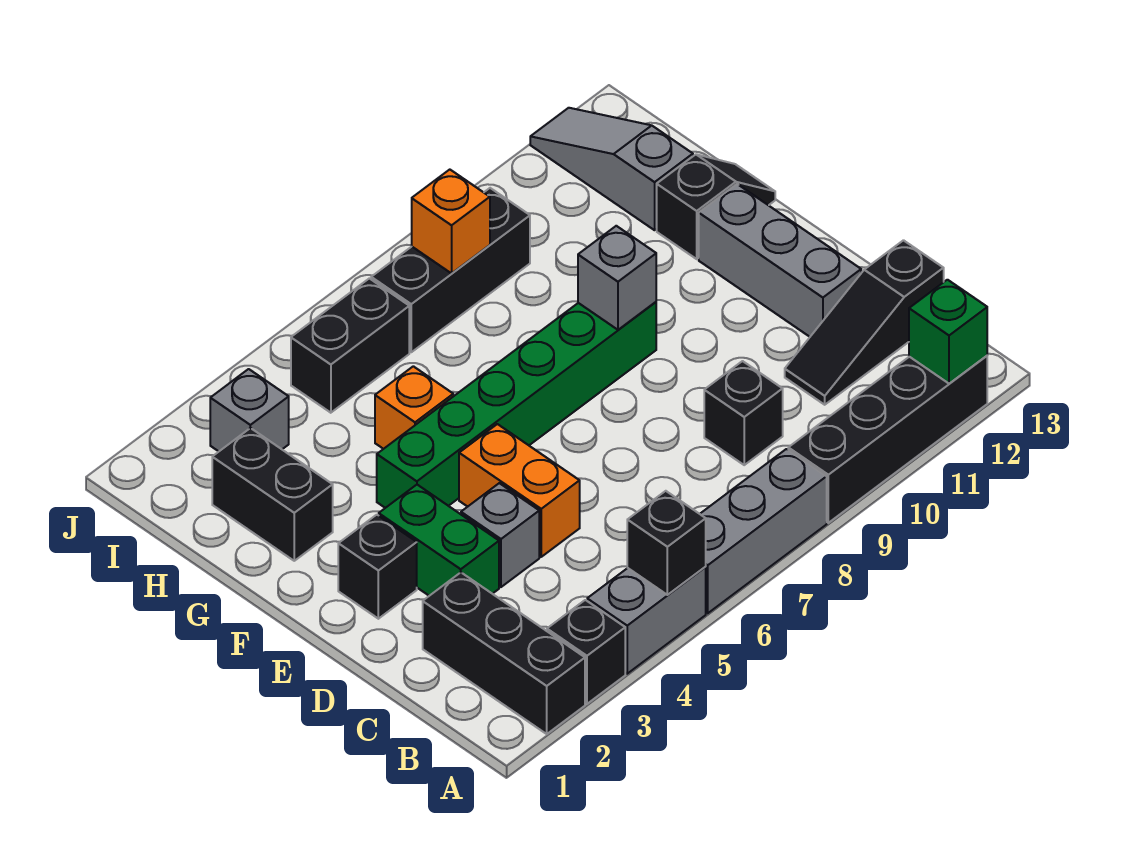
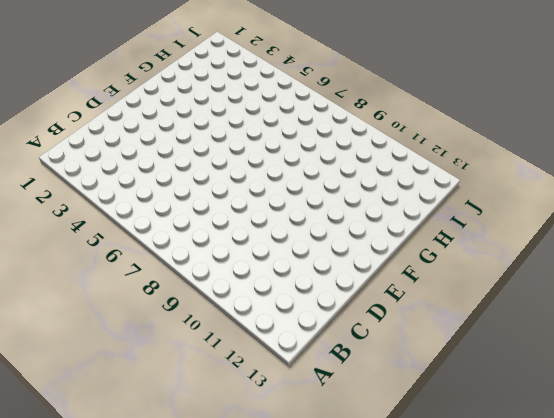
none -> black brick A2:C2 level 1
none -> black brick A3 level 1
none -> grey brick A4:A5 level 1

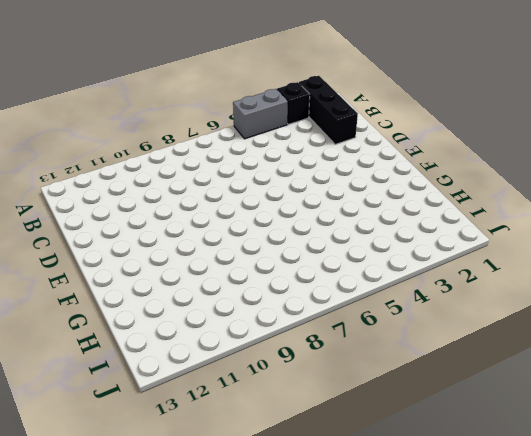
none -> grey brick A6:A8 level 1
none -> black brick A9:A12 level 1
none -> black brick C9 level 1

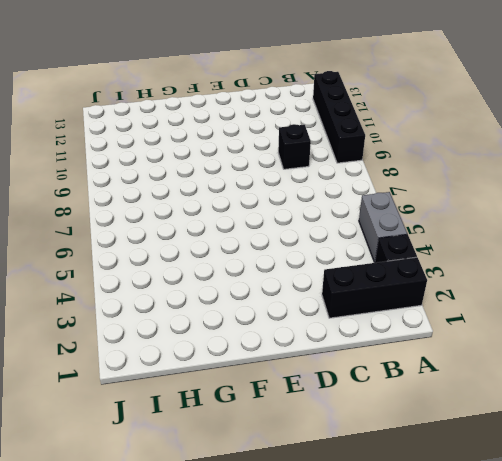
none -> grey brick A6:A8 level 1
none -> black slope C11:C13 level 1 top 13
none -> green brick D3:E3 level 1

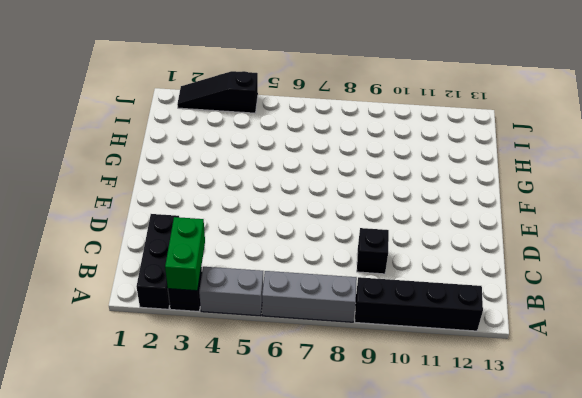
green brick A3:B3 level 2 -> green brick D3:E3 level 1
black slope J2:J4 level 1 top 4 -> black slope C11:C13 level 1 top 13
none -> grey brick D4 level 1
none -> orange brick D5:E5 level 1
none -> grey brick D12:F12 level 1

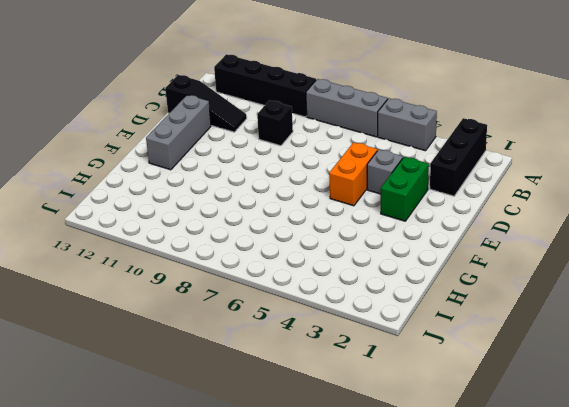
none -> black brick A3 level 1
none -> black brick E2 level 1
none -> green brick F4:F9 level 1

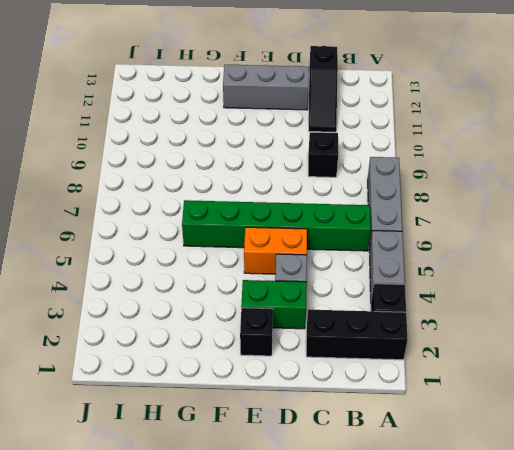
green brick B6:G6 level 1 -> green brick F4:F9 level 1
none -> black brick A9:A12 level 1
none -> black brick G2:H2 level 1
none -> orange brick G5 level 1

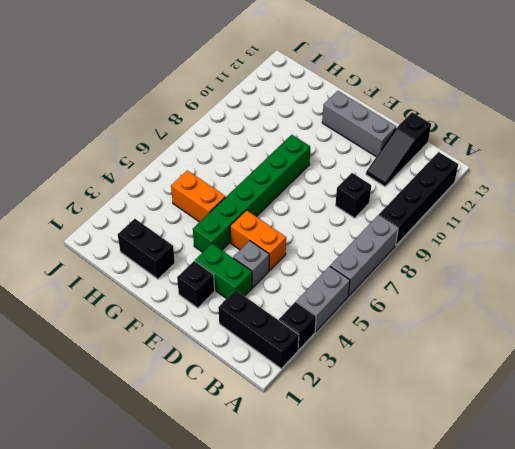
orange brick G5:H5 level 1 -> orange brick G5 level 1
none -> black slope G12:G13 level 1 top 12
none -> grey slope H12:J12 level 1 top H
none -> grey brick I3 level 1

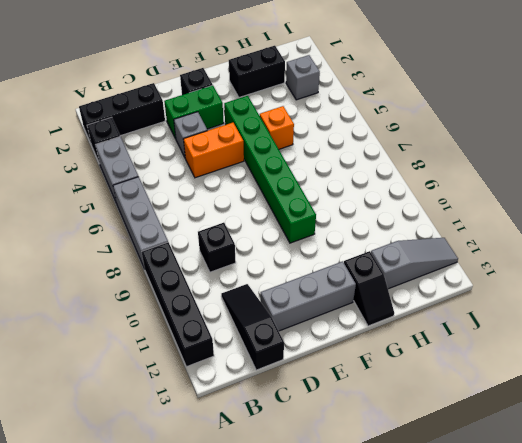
none -> black brick I5:I6 level 1
none -> black brick I7:I9 level 1
none -> black brick A5 level 2

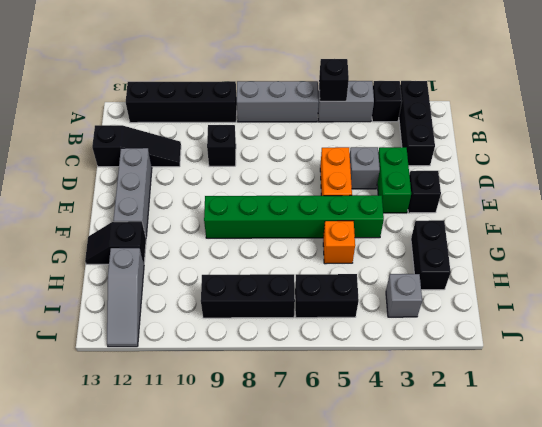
none -> green brick A12 level 2
none -> grey brick F9 level 2
none -> orange brick I8 level 2

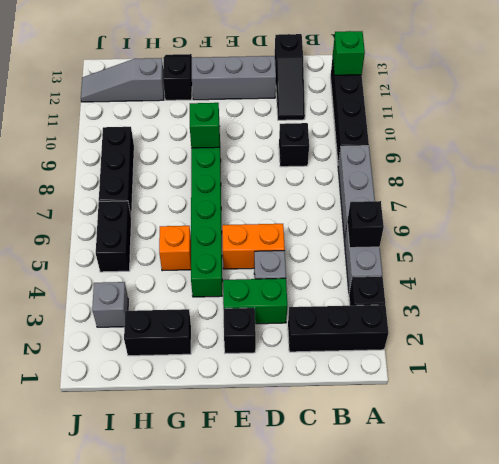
green brick F9 level 2 -> grey brick F9 level 2
none -> orange brick I8 level 2

